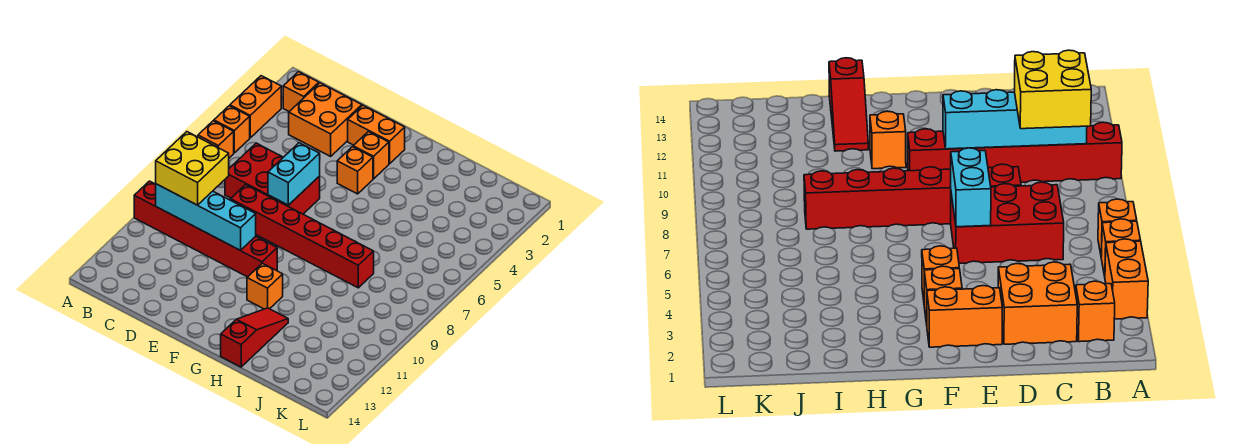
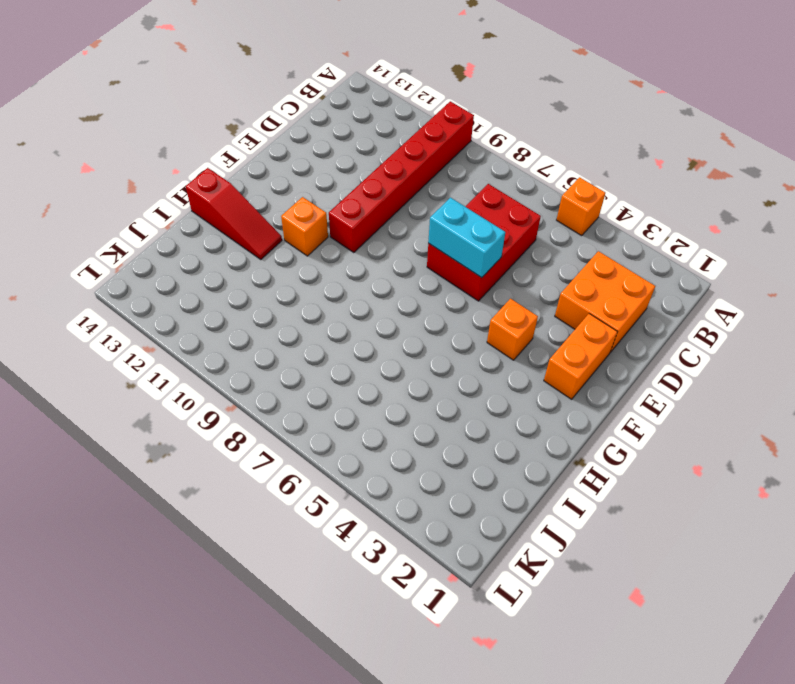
none -> orange brick A3:A4 level 1
none -> orange brick A6 level 1
none -> orange brick B2 level 1

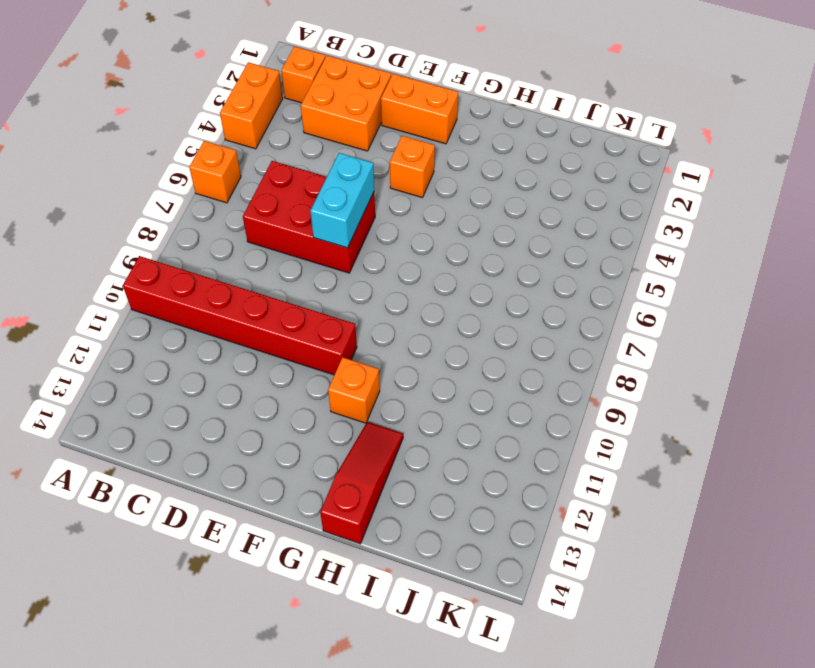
none -> orange brick A5 level 1
none -> red brick D8:I8 level 1
none -> orange brick F3 level 1

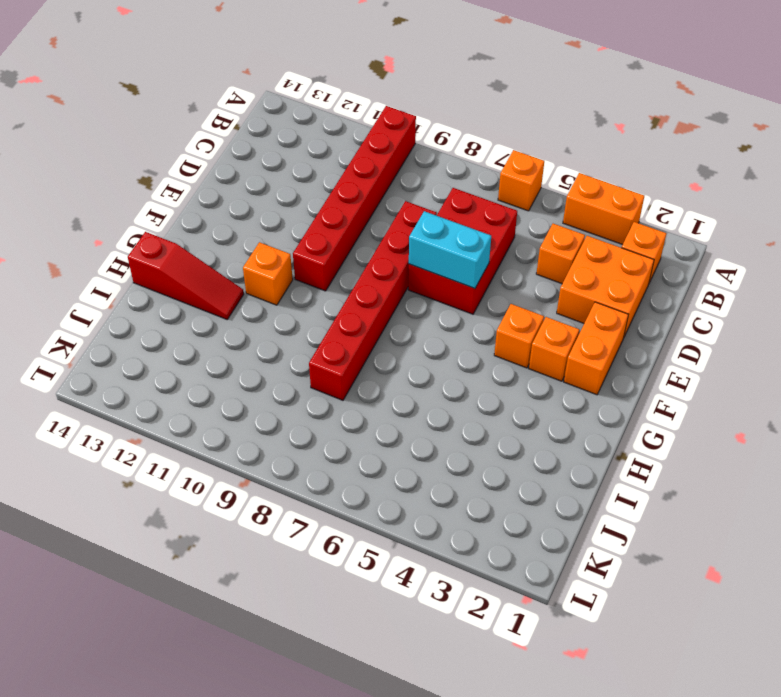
orange brick C4 level 1 -> orange brick A5 level 1
none -> cyan brick B10:E10 level 2
none -> yellow brick B9:C10 level 3

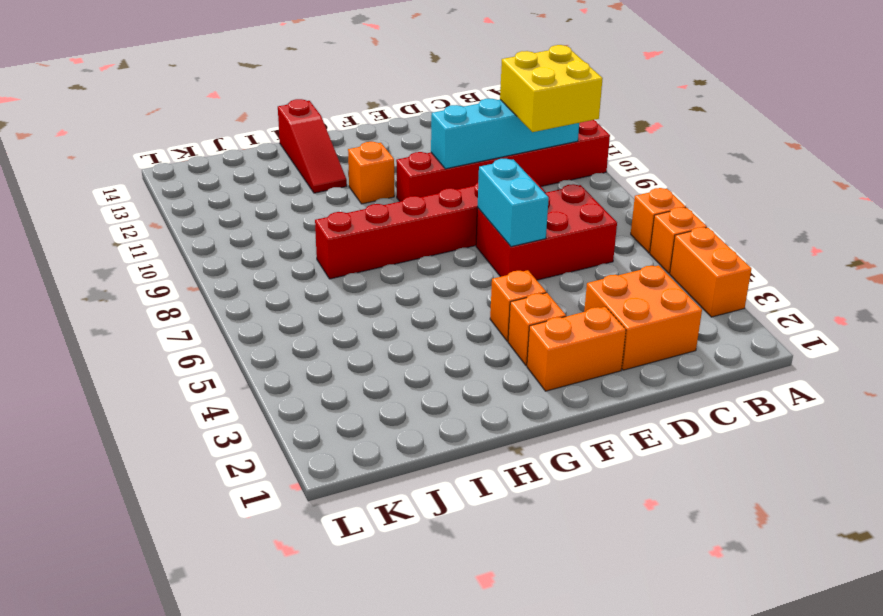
none -> orange brick B2 level 1

